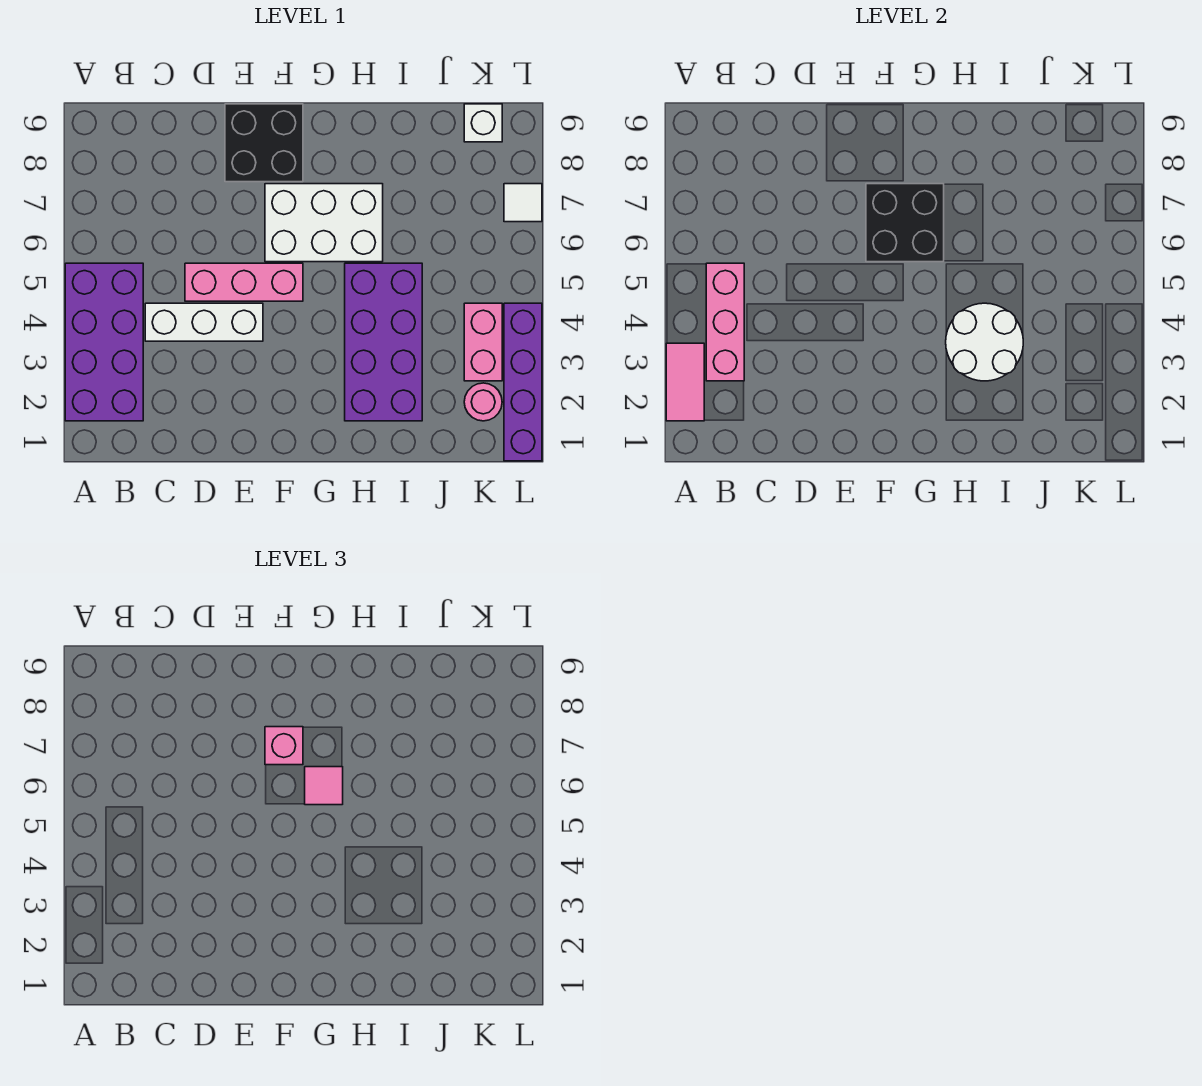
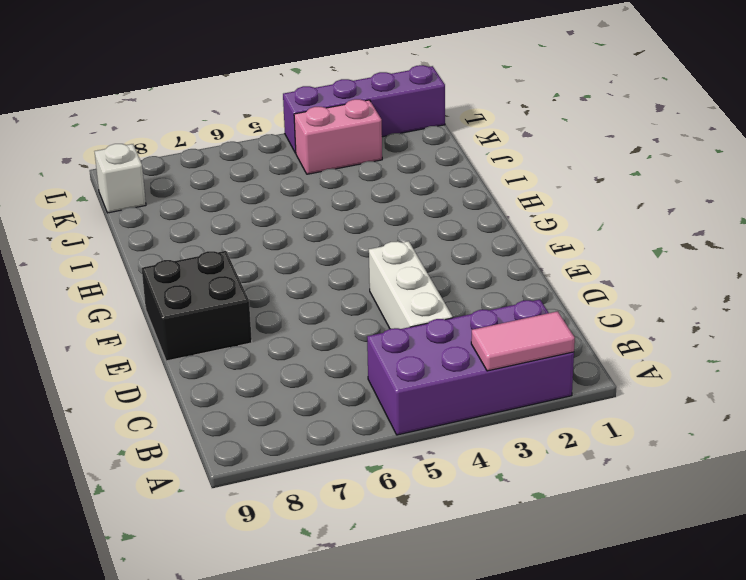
none -> pink brick D5:F5 level 1
none -> white brick F6:H7 level 1
none -> purple brick H2:I5 level 1

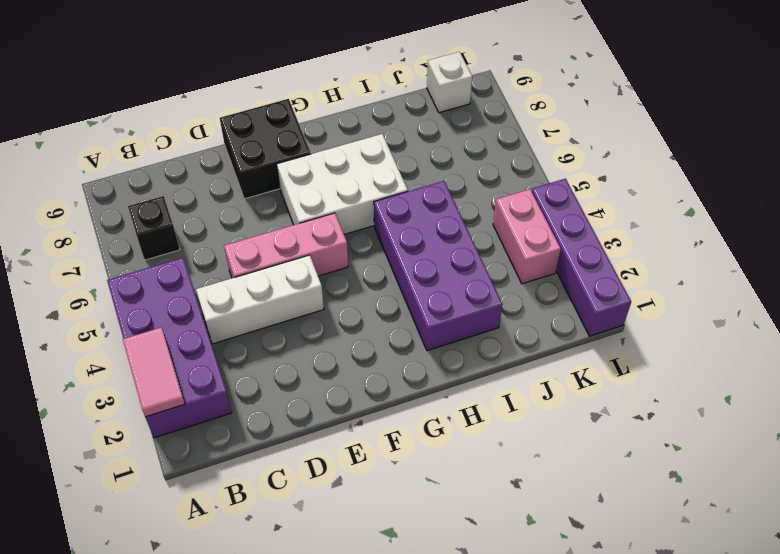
black brick B7 level 1 -> none
none -> pink round brick K2 level 1
none -> white tile L7 level 1
none -> pink brick B3:B5 level 2

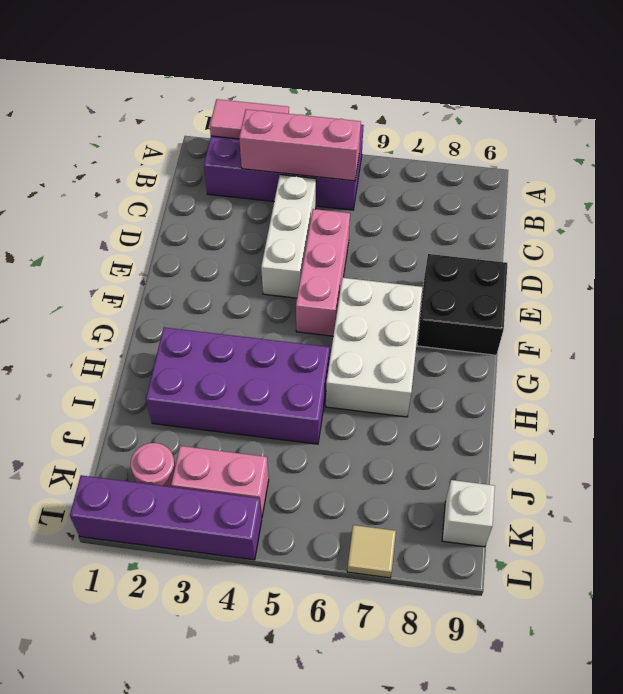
tan tile L7 level 1 -> white tile L7 level 1
none -> black brick F6:G7 level 2
none -> white round brick H3:I4 level 2
none -> pink brick F7 level 3

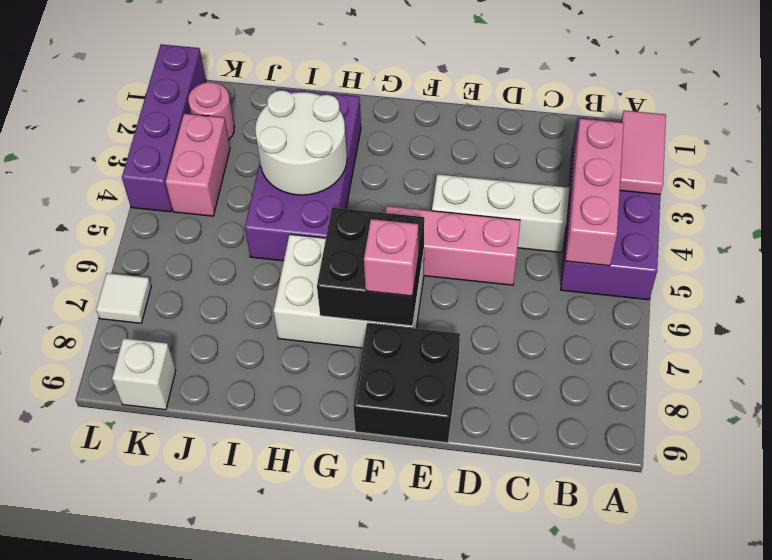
none -> pink tile G6 level 3

